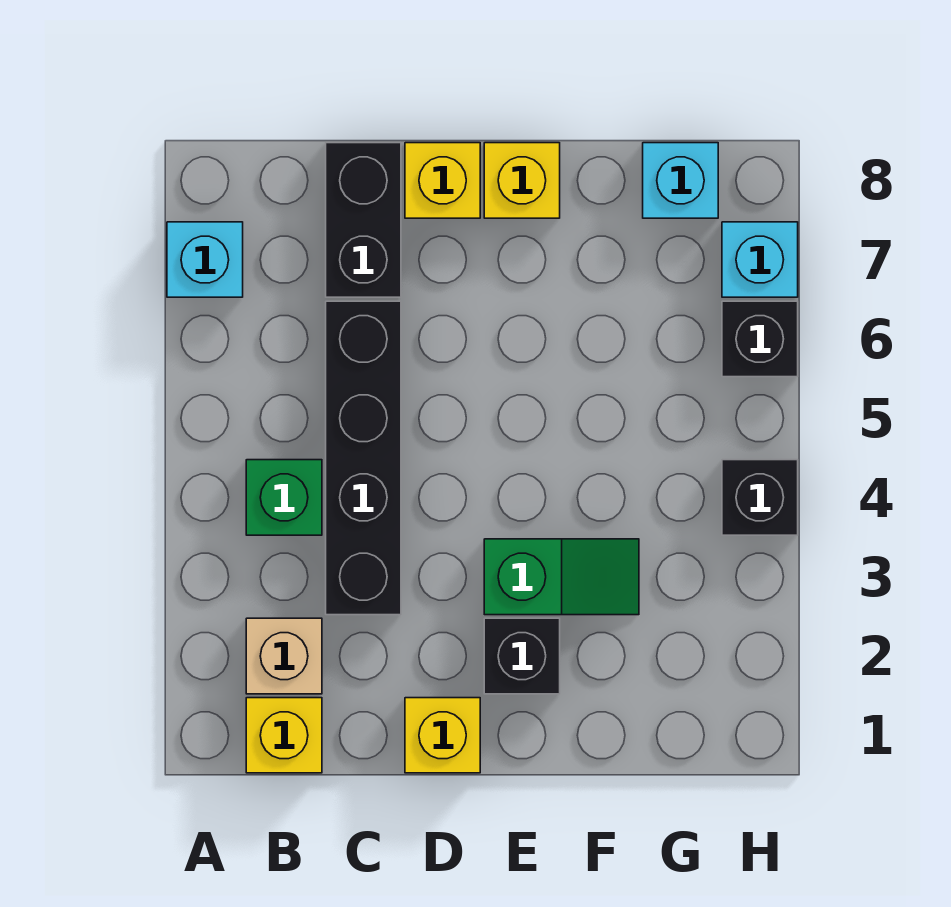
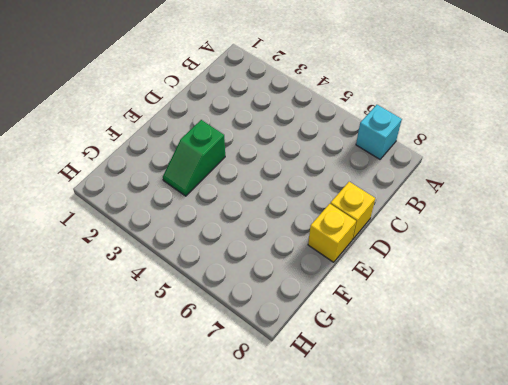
none -> yellow brick B1 level 1
none -> tan brick B2 level 1
none -> green brick B4 level 1

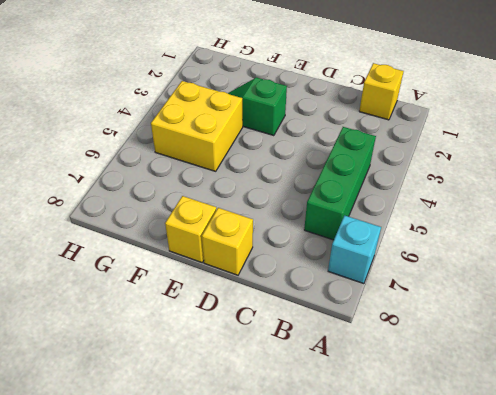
green brick B4:B6 level 1 -> green brick B4 level 1
yellow brick F4:G5 level 1 -> none
none -> tan brick B2 level 1
none -> black brick C3:C6 level 1
none -> black brick C7:C8 level 1

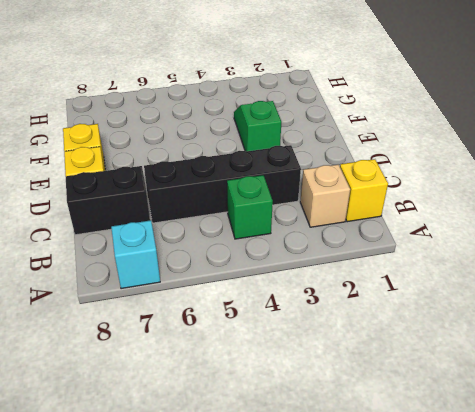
none -> yellow brick D1 level 1
none -> black brick E2 level 1
none -> cyan brick G8 level 1

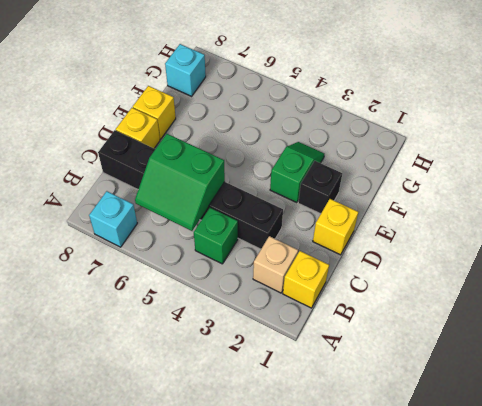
green slope B5:C6 level 2 top C -> none
none -> black brick H4 level 1
none -> black brick H6 level 1
none -> cyan brick H7 level 1

